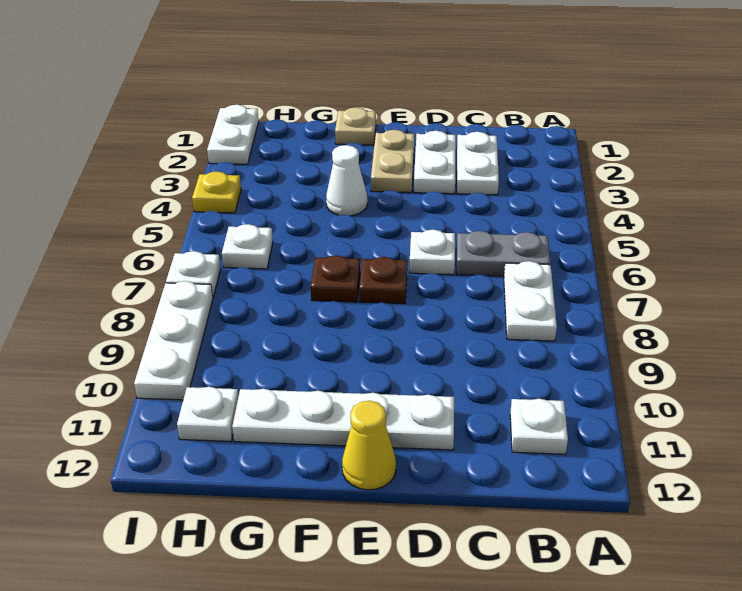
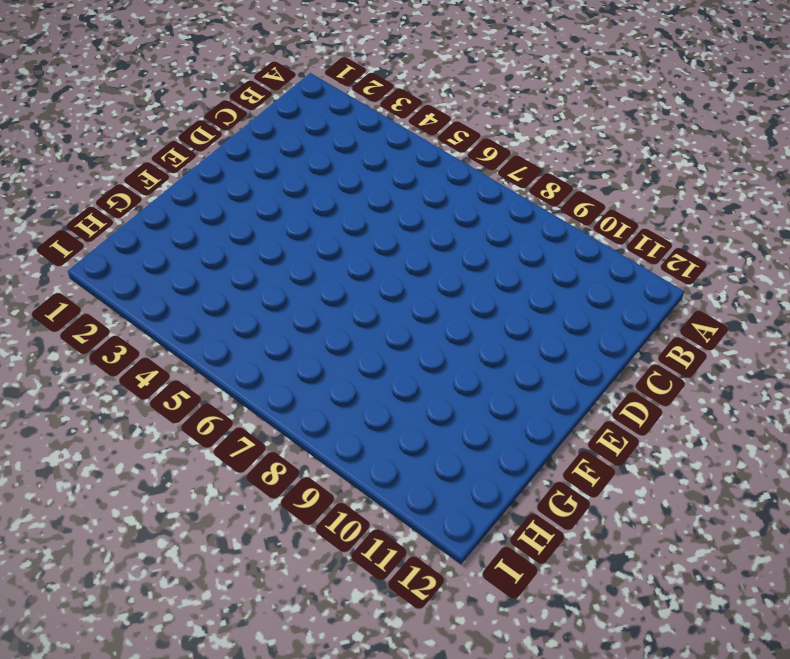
none -> grey plate B6:C6 level 1
none -> white plate B7:B8 level 1
none -> white plate B11 level 1

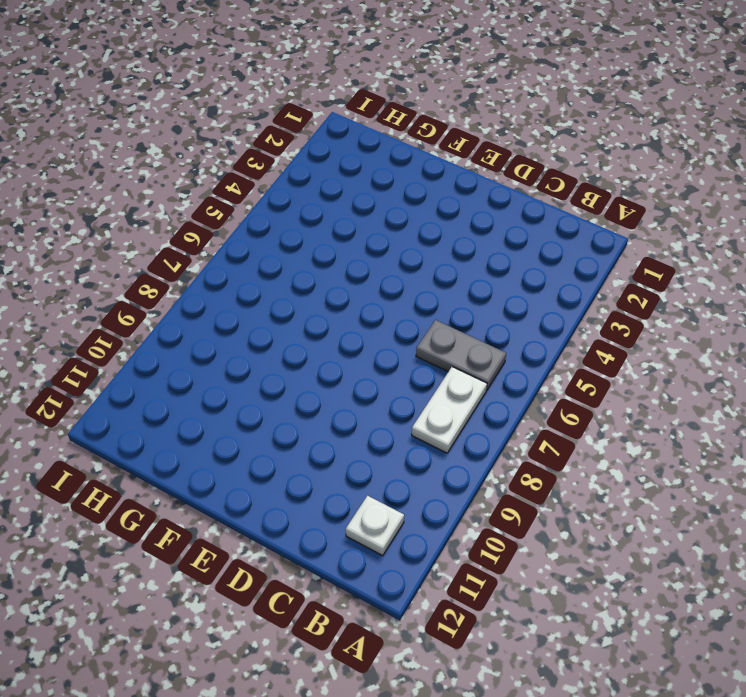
none -> white plate C2:C3 level 1
none -> white plate D2:D3 level 1
none -> white plate D6 level 1

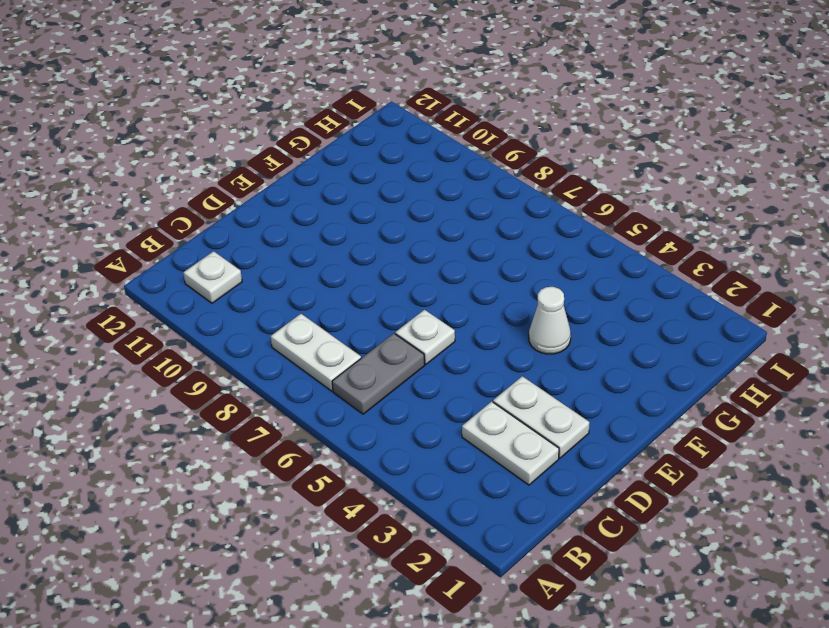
none -> white plate D11:G11 level 1
none -> tan plate E2:E3 level 1
none -> brown plate E7 level 1

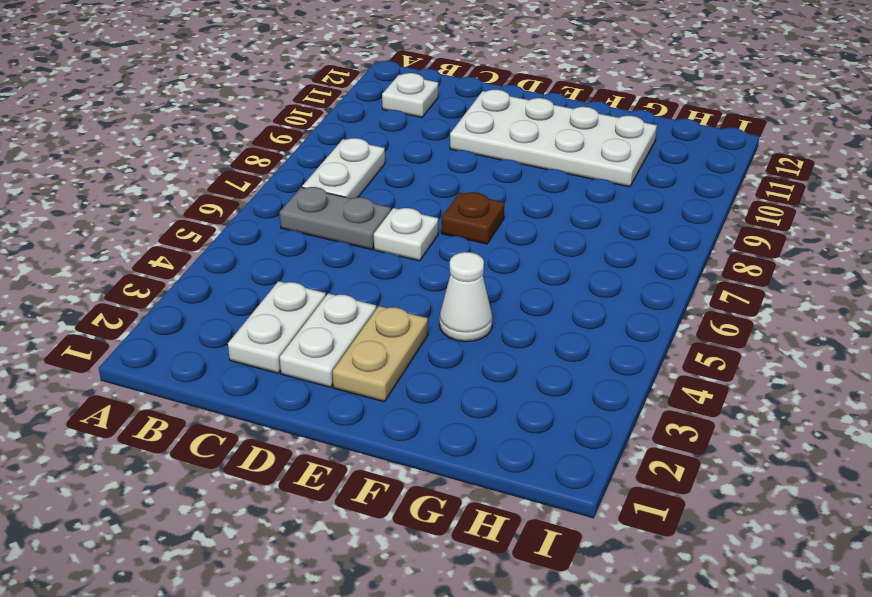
white plate D10:G11 level 1 -> white plate D11:G11 level 1
none -> yellow cone E12 level 1
none -> tan plate F1 level 1
none -> brown plate F7 level 1

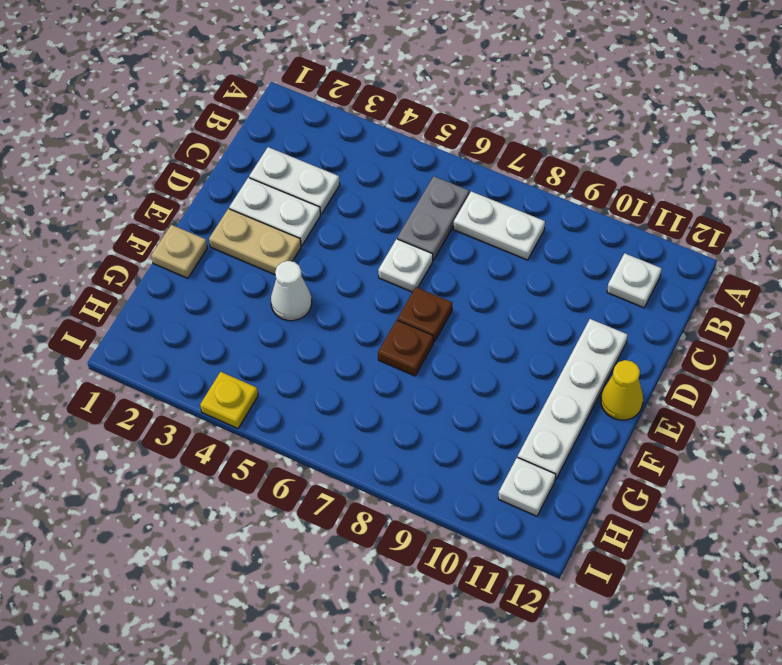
none -> white plate H6 level 1
none -> white plate I1:I2 level 1
none -> white plate I7 level 1

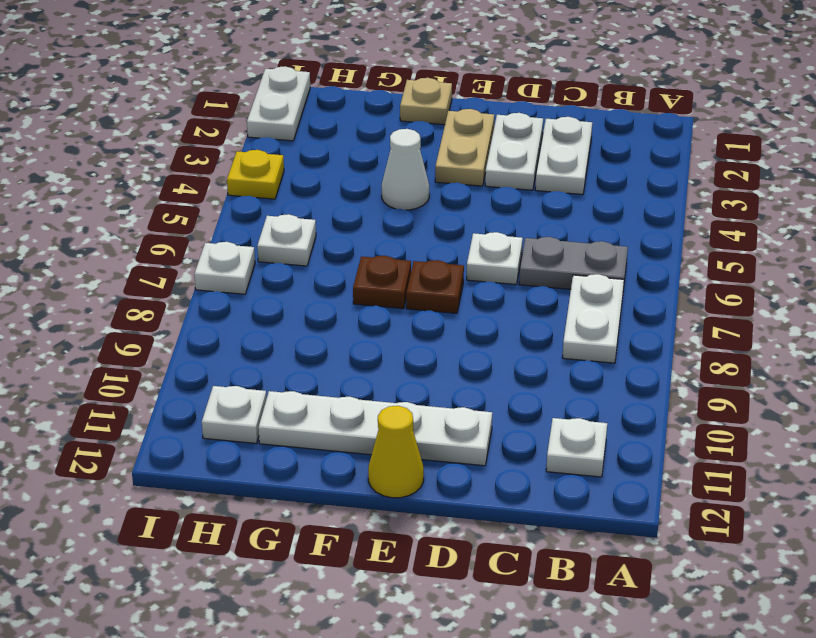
none -> white plate I8:I10 level 1

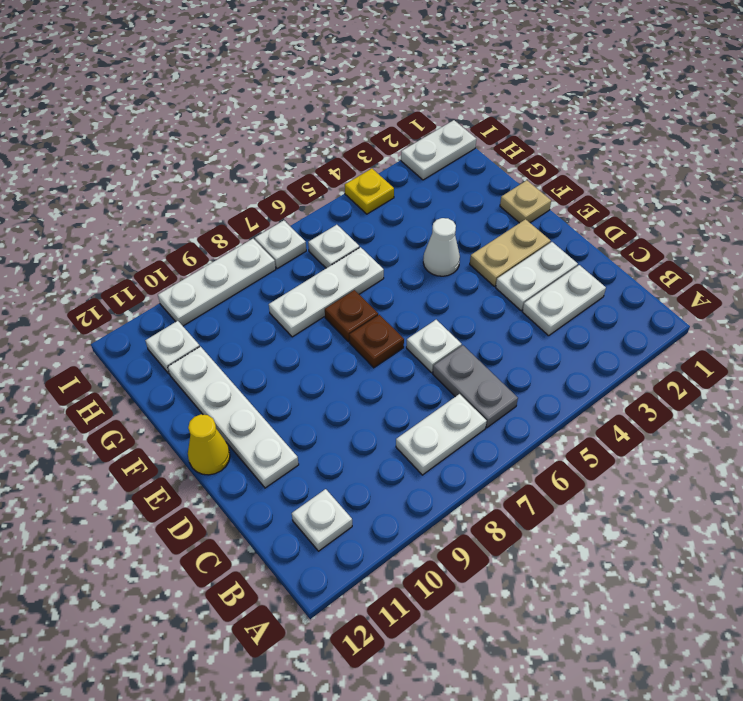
white plate G6:G8 level 1 -> none

